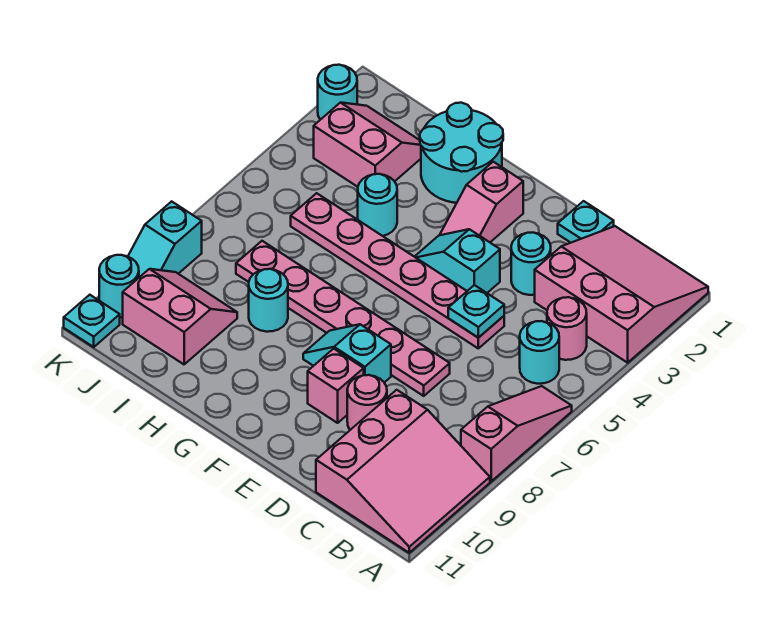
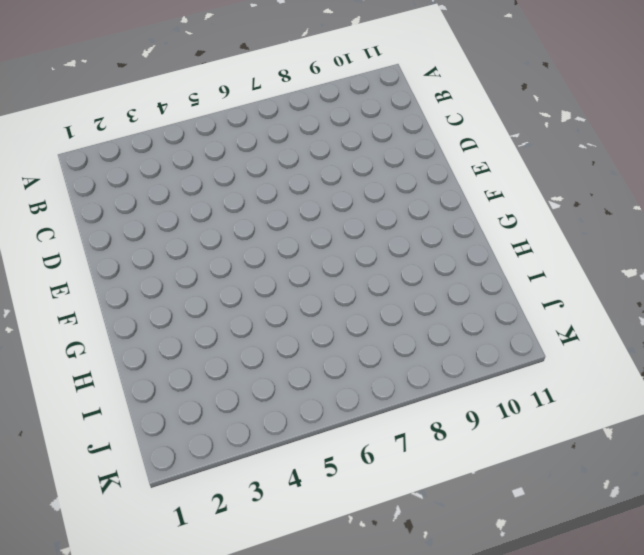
none -> pink slope A1:C3 level 1 top 3
none -> pink slope A6:A8 level 1 top 8
none -> pink slope A9:C11 level 1 top C

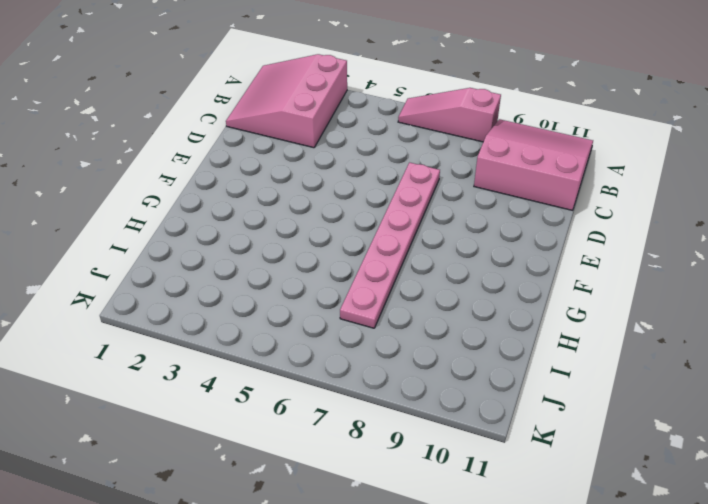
none -> pink round brick B4 level 1
none -> cyan round brick B5 level 1
none -> cyan plate D1 level 1

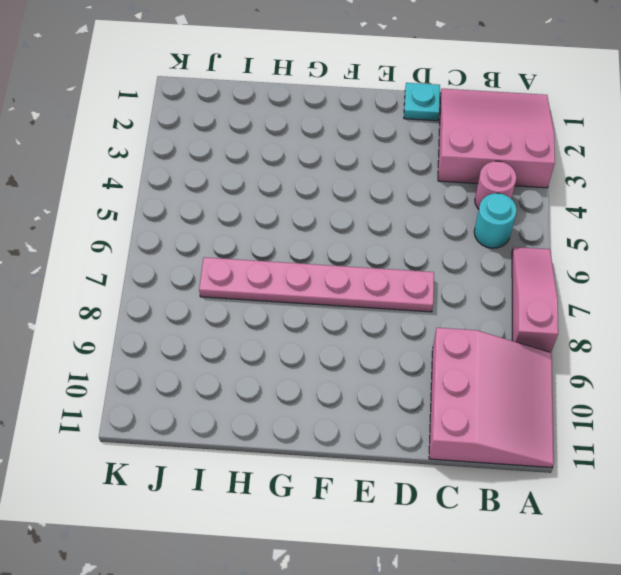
none -> cyan round brick D3 level 1
none -> pink plate D5:I5 level 1
none -> pink round brick D9 level 1

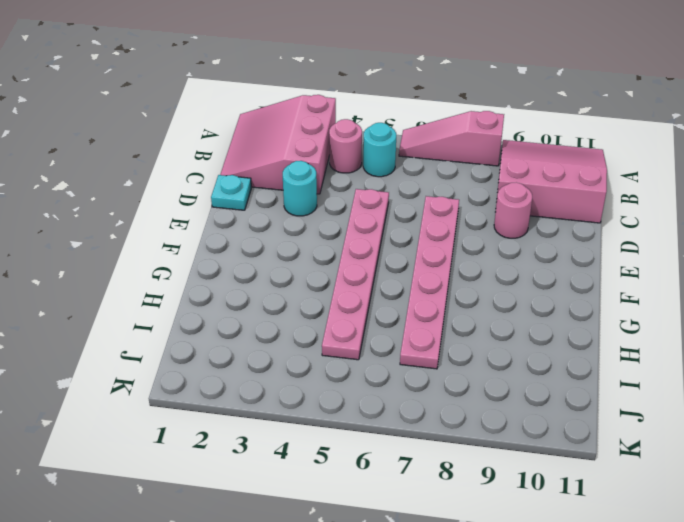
none -> cyan slope E4:F4 level 1 top E
none -> cyan slope E8:F8 level 1 top E
none -> pink brick E9 level 1

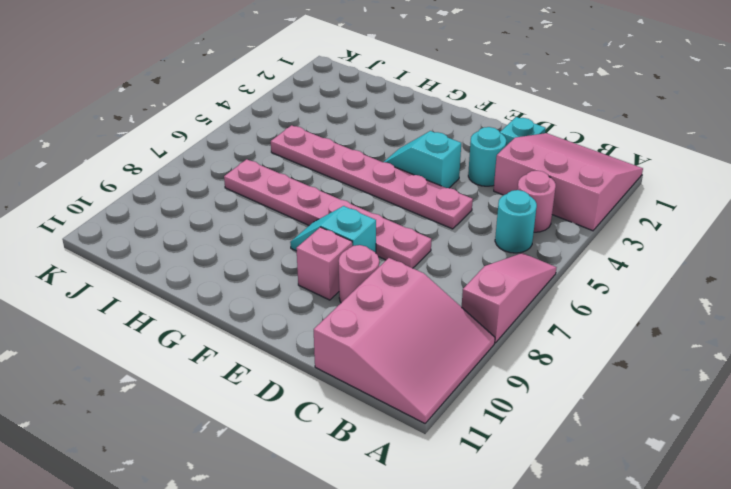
none -> pink slope F2:F3 level 1 top 2
none -> cyan round brick G1:H2 level 1
none -> cyan round brick H4 level 1

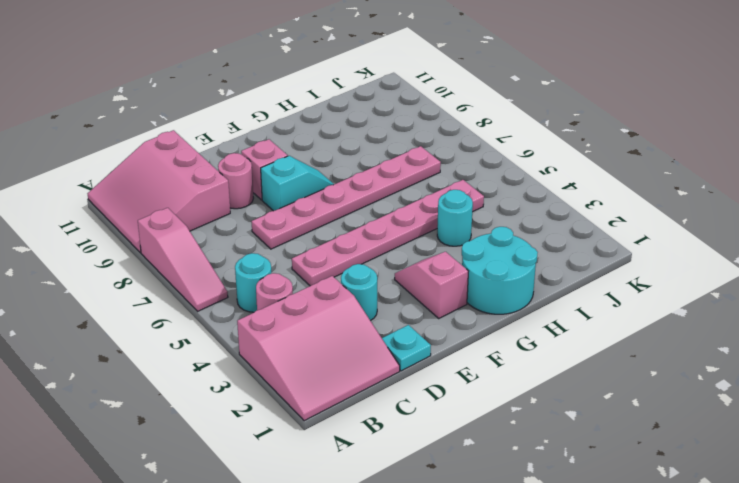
none -> cyan slope E4:F4 level 1 top E
none -> cyan round brick H8 level 1
none -> pink slope I2:J3 level 1 top 3

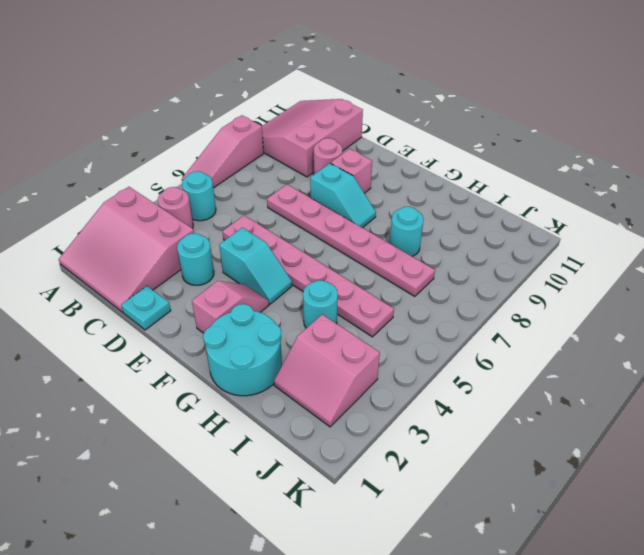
none -> pink slope I9:J10 level 1 top 10
none -> cyan round brick K2 level 1
none -> cyan slope K8:K9 level 1 top 8

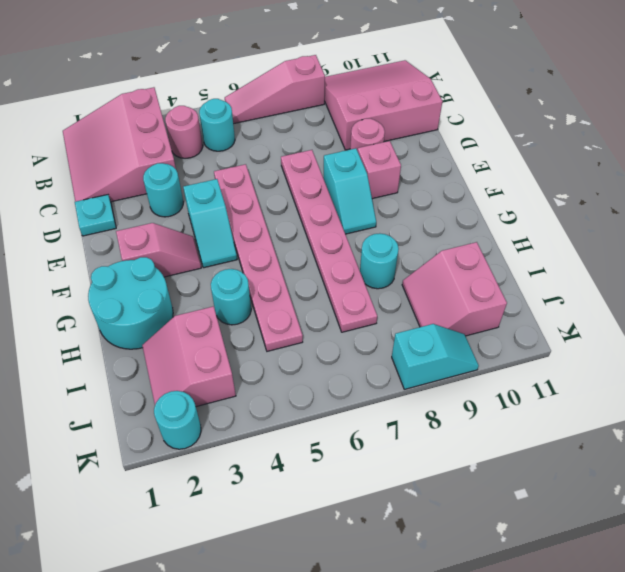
none -> cyan round brick K10 level 1
none -> cyan plate K11 level 1
none -> cyan plate D5 level 2

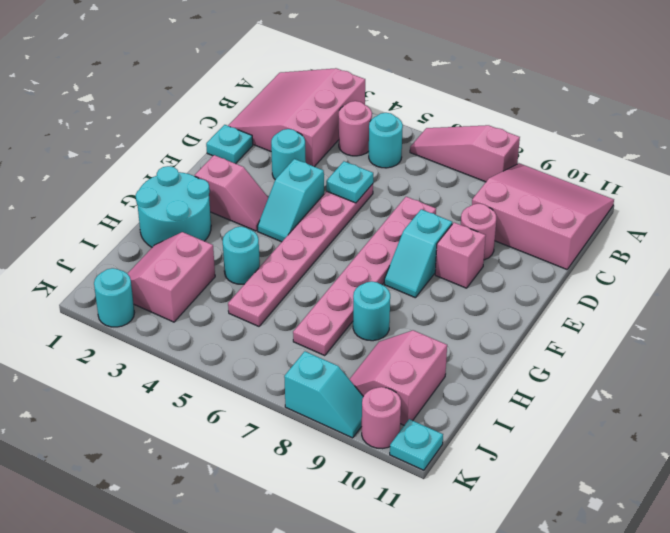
pink round brick K10 level 1 -> cyan round brick K10 level 1

